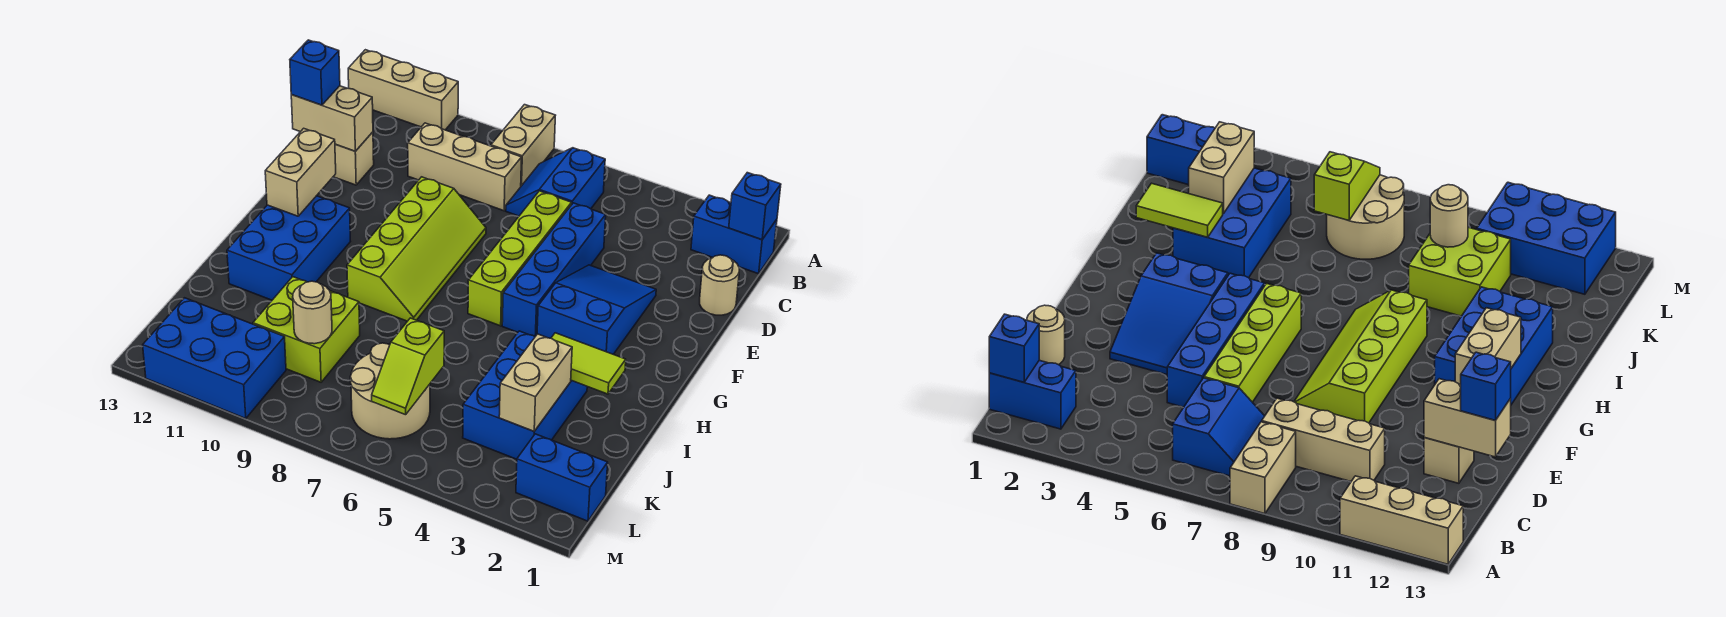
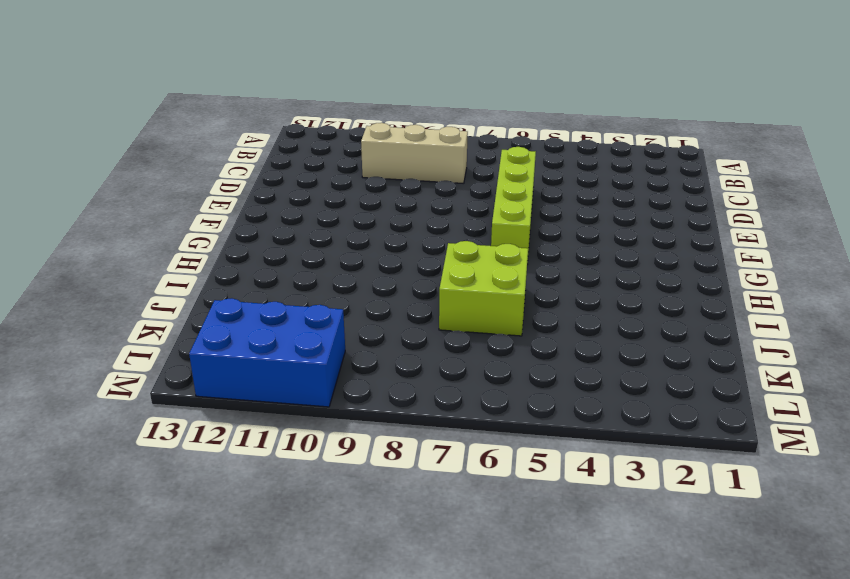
lime brick I6:J7 level 1 -> lime brick J9:K10 level 1
none -> tan brick A8:B8 level 1
none -> tan brick A11:A13 level 1
none -> blue brick B1:B2 level 1

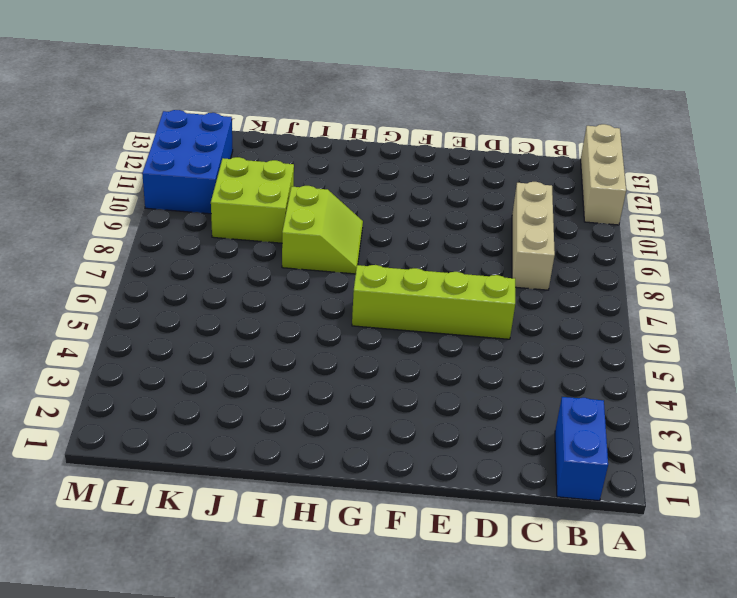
lime slope H8:I9 level 1 top I -> lime slope E8:H9 level 1 top 9
none -> tan brick A8:B8 level 1
none -> blue slope B6:C7 level 1 top 6
none -> tan round brick D1 level 1

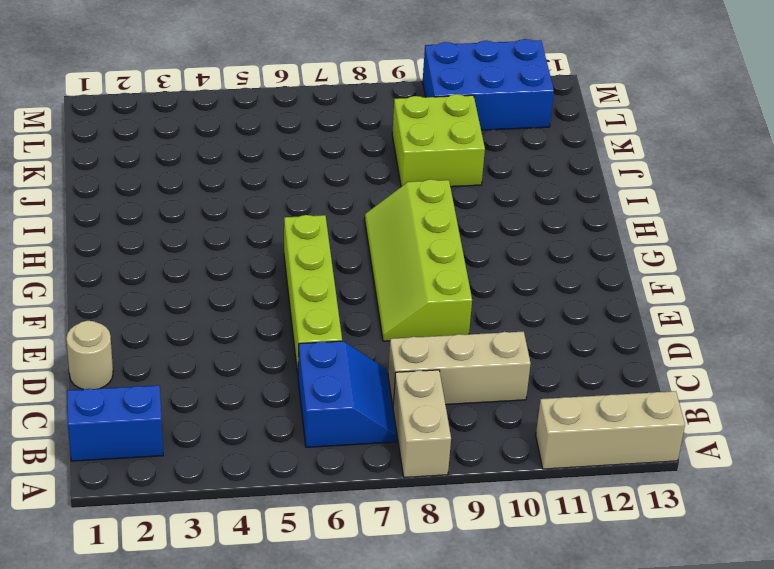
none -> blue brick D5:G5 level 1
none -> tan brick D12 level 1
none -> blue slope E3:G4 level 1 top G

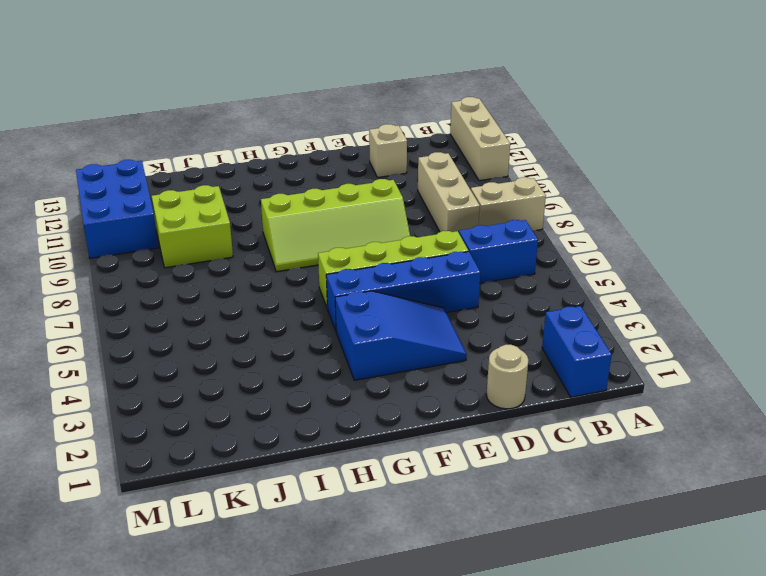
none -> blue brick G11:I12 level 1
none -> blue brick I3:K4 level 1
none -> tan round brick K6:L7 level 1

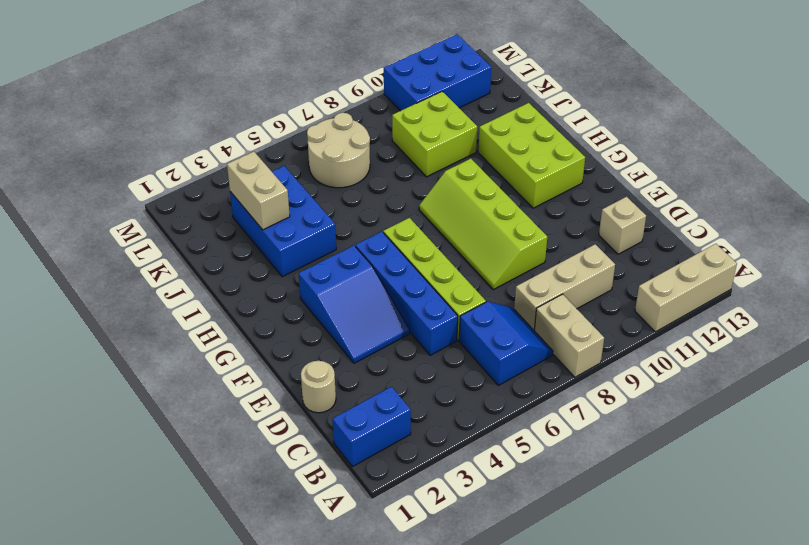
lime brick G11:I12 level 1 -> blue brick G11:I12 level 1
none -> blue brick L1:L2 level 1
none -> blue brick B1 level 2
none -> tan brick D12:D13 level 2

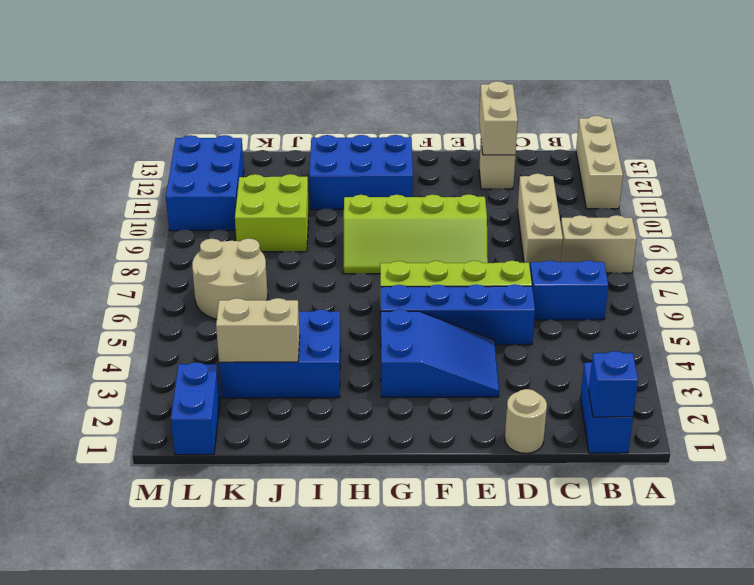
none -> tan brick F12:G12 level 2
none -> lime tile I2:I3 level 2
none -> lime slope K6:L6 level 2 top K

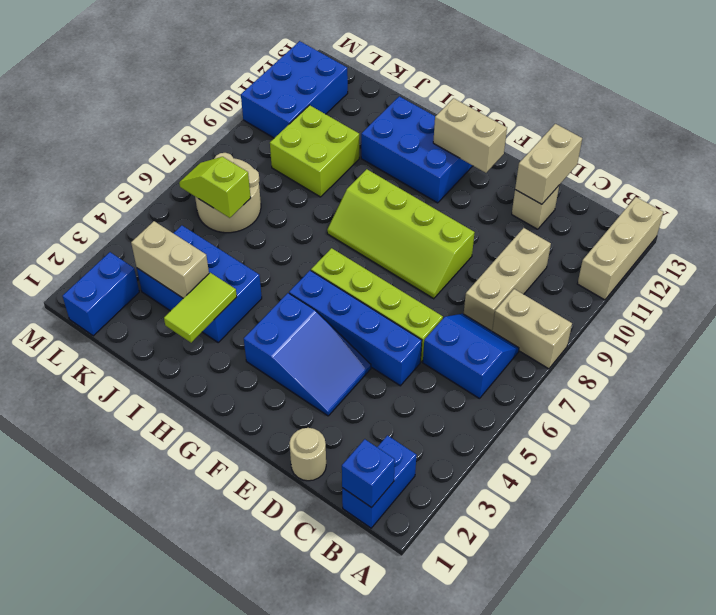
none -> tan round brick K9 level 2
none -> blue brick D13 level 3

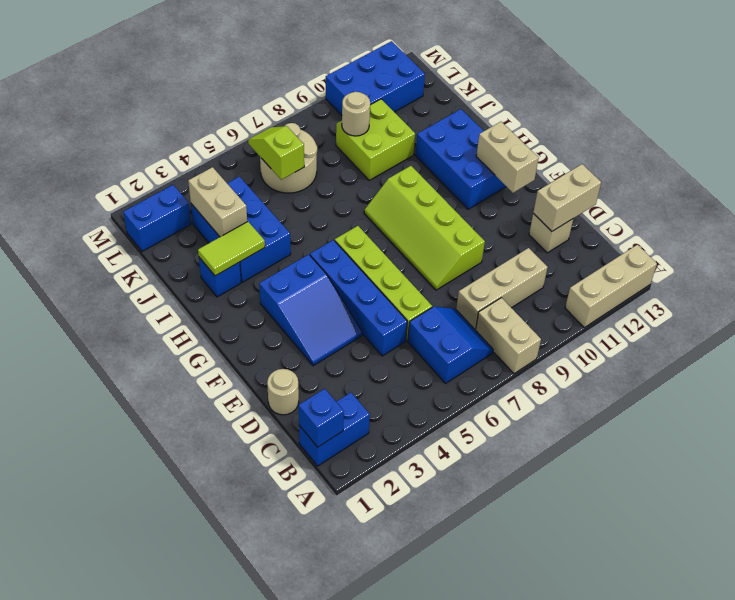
blue brick I2 level 1 -> blue brick D13 level 3

